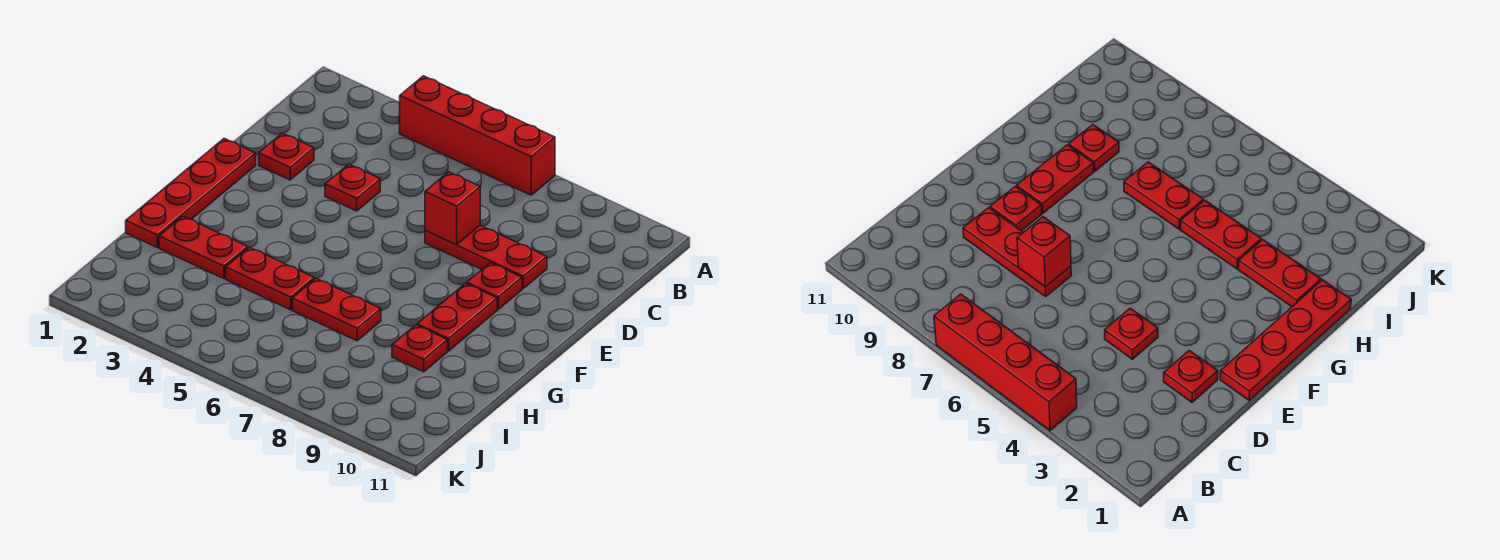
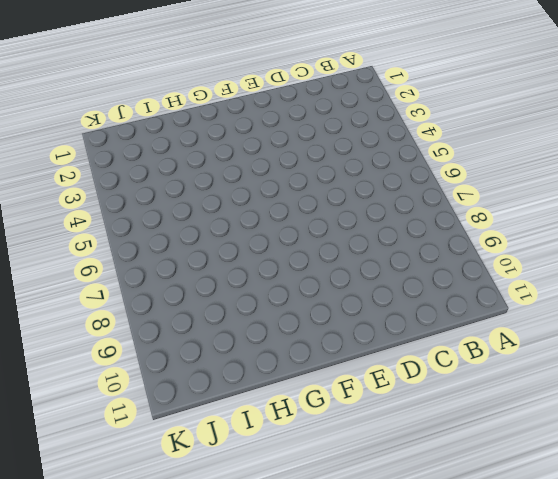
none -> red brick A4:A7 level 1
none -> red plate D2 level 1
none -> red plate D4 level 1

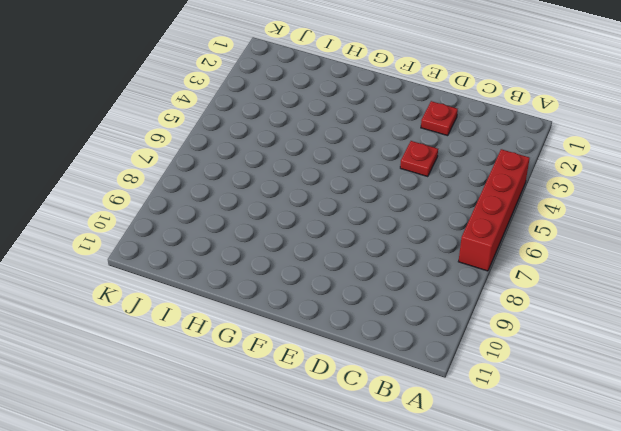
none -> red plate D7:D9 level 1
none -> red plate E1:H1 level 1
none -> red plate E9 level 1

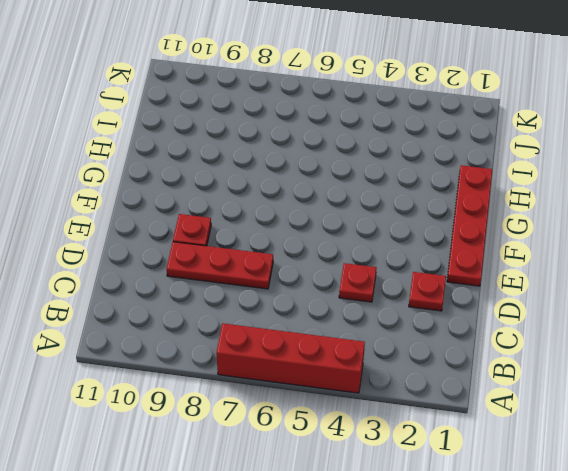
none -> red plate F9:G9 level 1
none -> red plate H2:H3 level 1
none -> red plate H4:H5 level 1

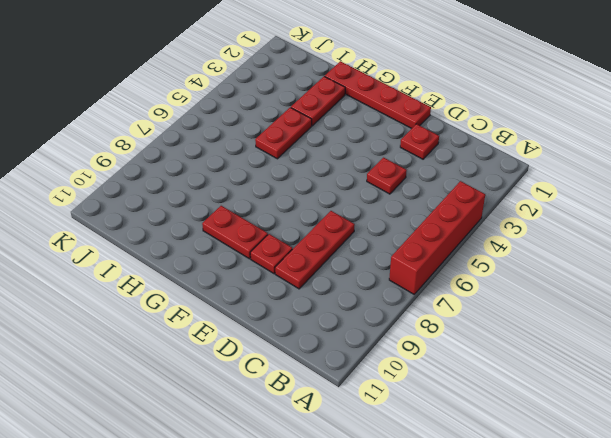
none -> red plate H6:H7 level 1
none -> red plate H9 level 1
none -> red brick D7 level 2

